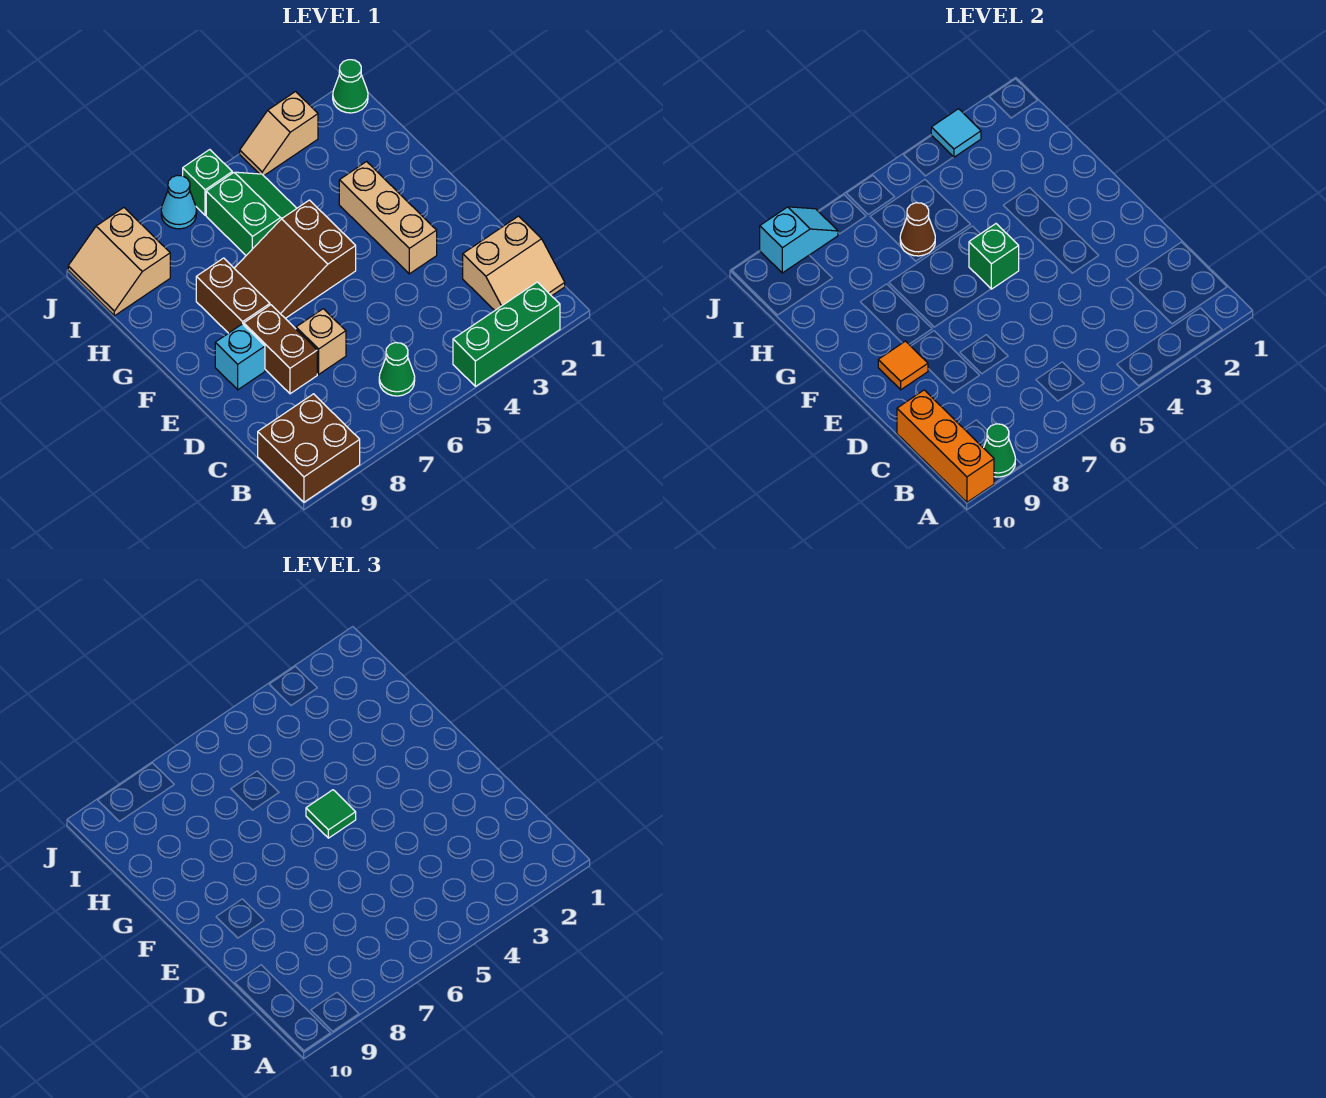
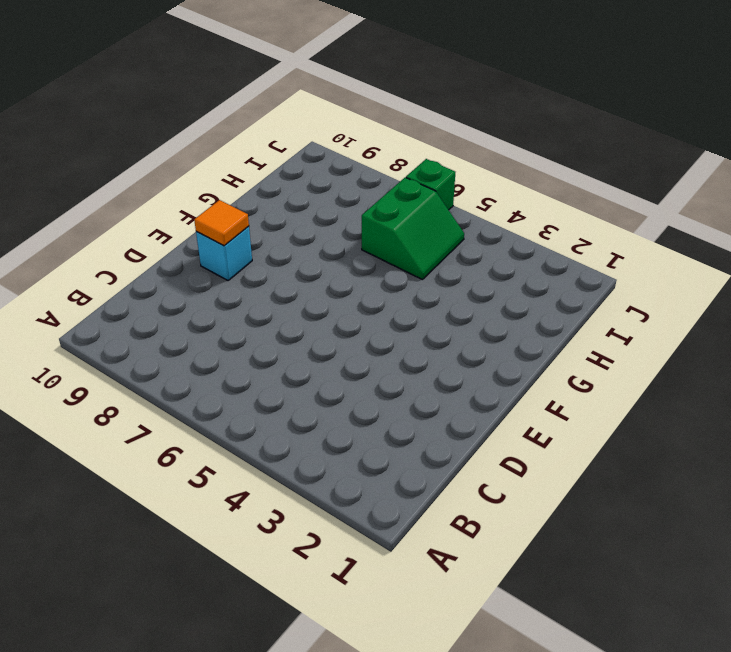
none -> green brick A2:A4 level 1
none -> brown brick A9:B10 level 1
none -> tan slope B1:C2 level 1 top C

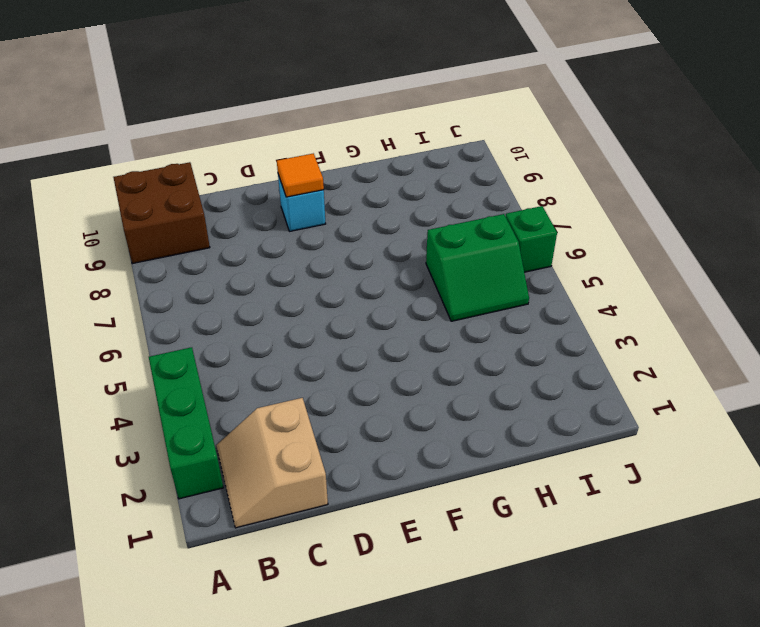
none -> green cone B6 level 1
none -> tan brick D7 level 1
none -> brown brick D8:E8 level 1

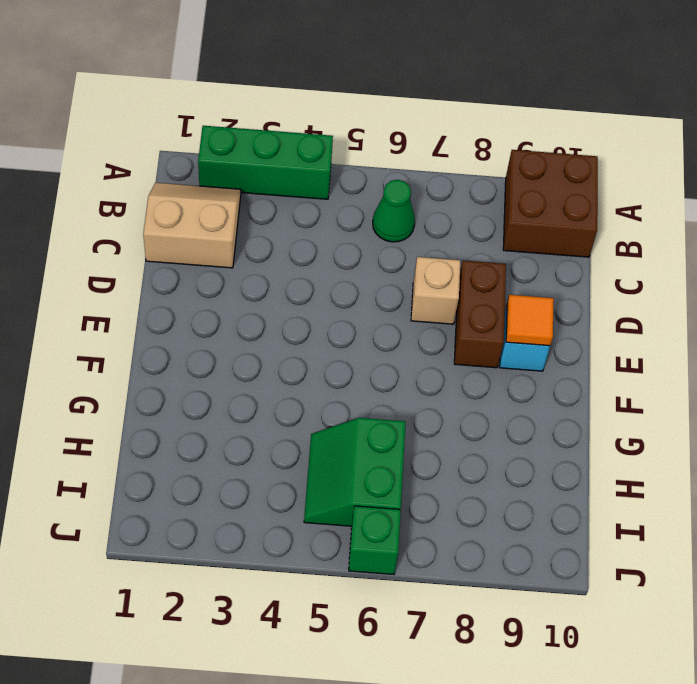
none -> tan brick E3:G3 level 1
none -> brown slope F5:G7 level 1 top 5
none -> brown brick F8:G8 level 1

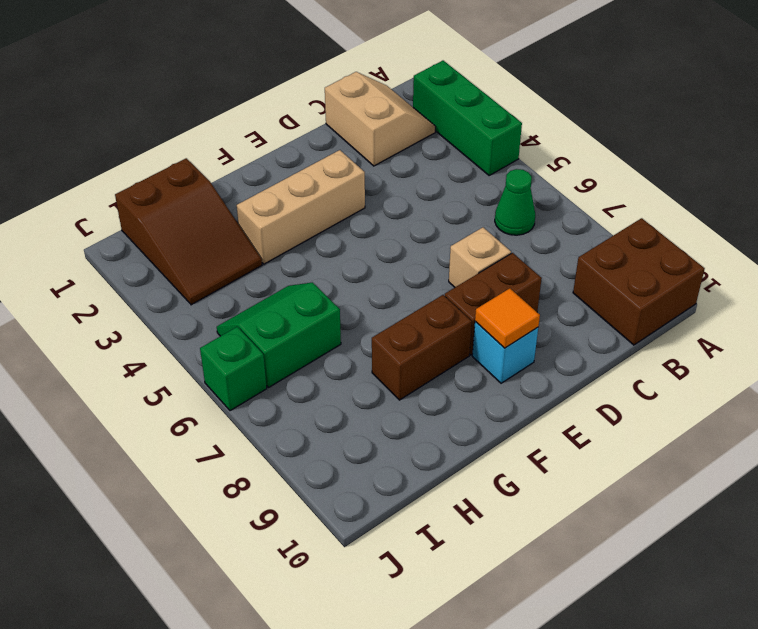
brown slope H1:I3 level 1 top 1 -> brown slope F5:G7 level 1 top 5
none -> tan slope I9:J10 level 1 top 9
none -> green cone J1 level 1
none -> tan slope J3:J4 level 1 top 3

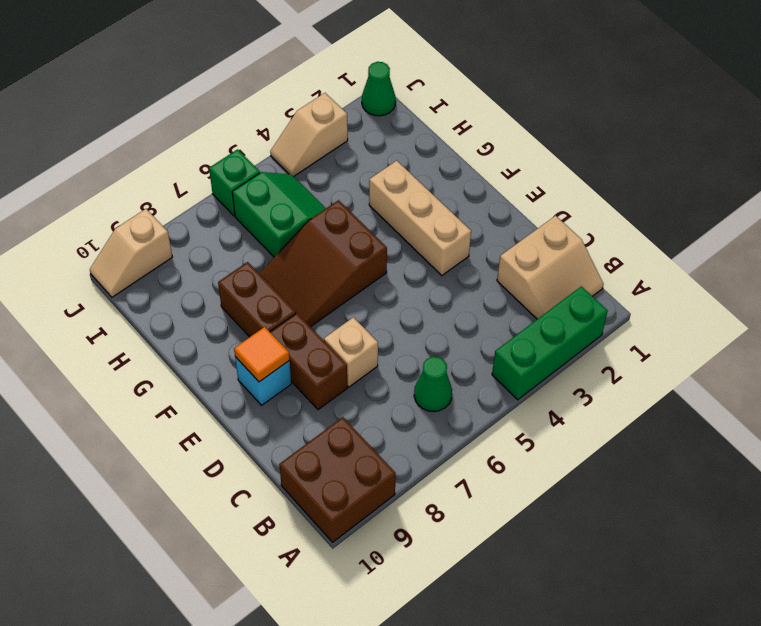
tan slope J9:J10 level 1 top 9 -> tan slope I9:J10 level 1 top 9
none -> cyan cone J7 level 1
none -> green cone A9 level 2
none -> orange brick A10:C10 level 2

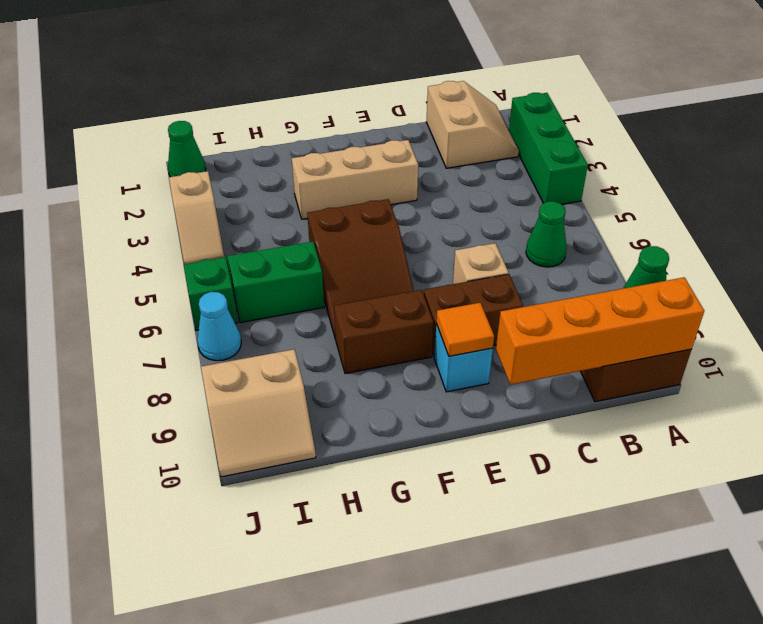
orange brick A10:D10 level 2 -> orange brick A10:C10 level 2
none -> green brick F5 level 2
none -> brown cone H6 level 2
none -> cyan tile J3 level 2

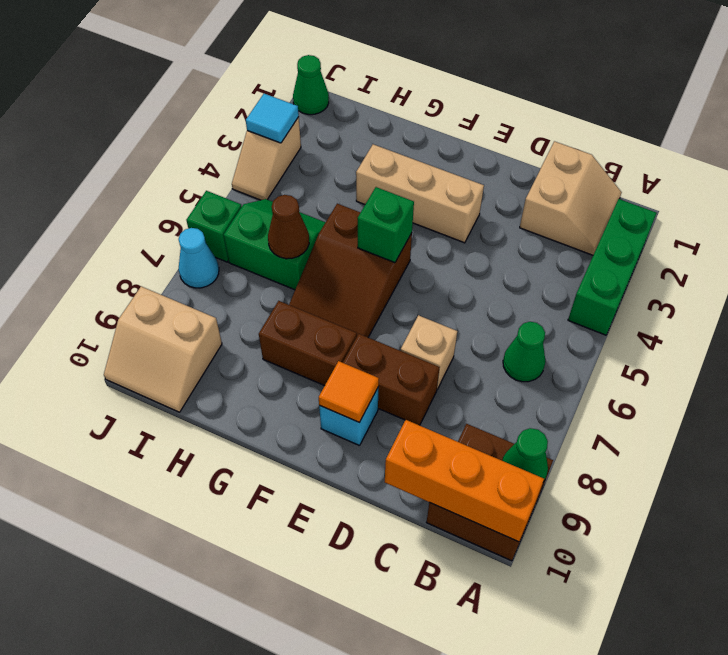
none -> cyan slope J8:J9 level 2 top 9
none -> green tile F5 level 3

